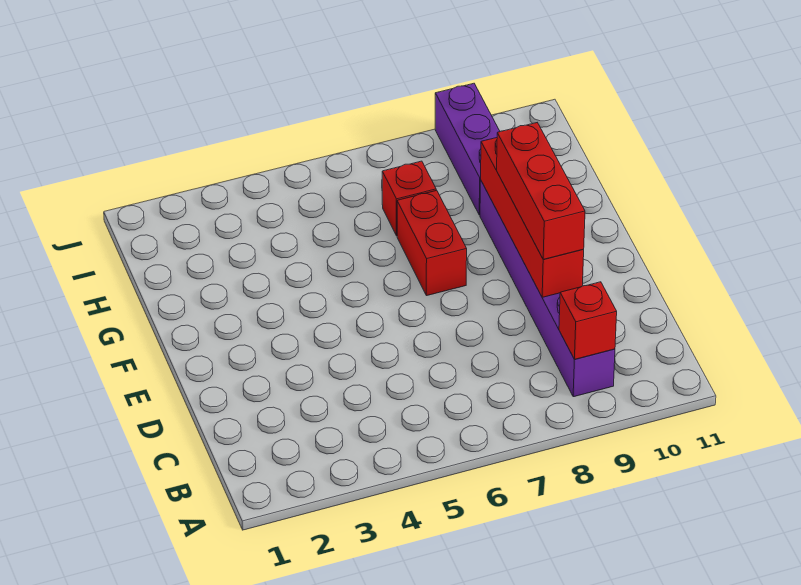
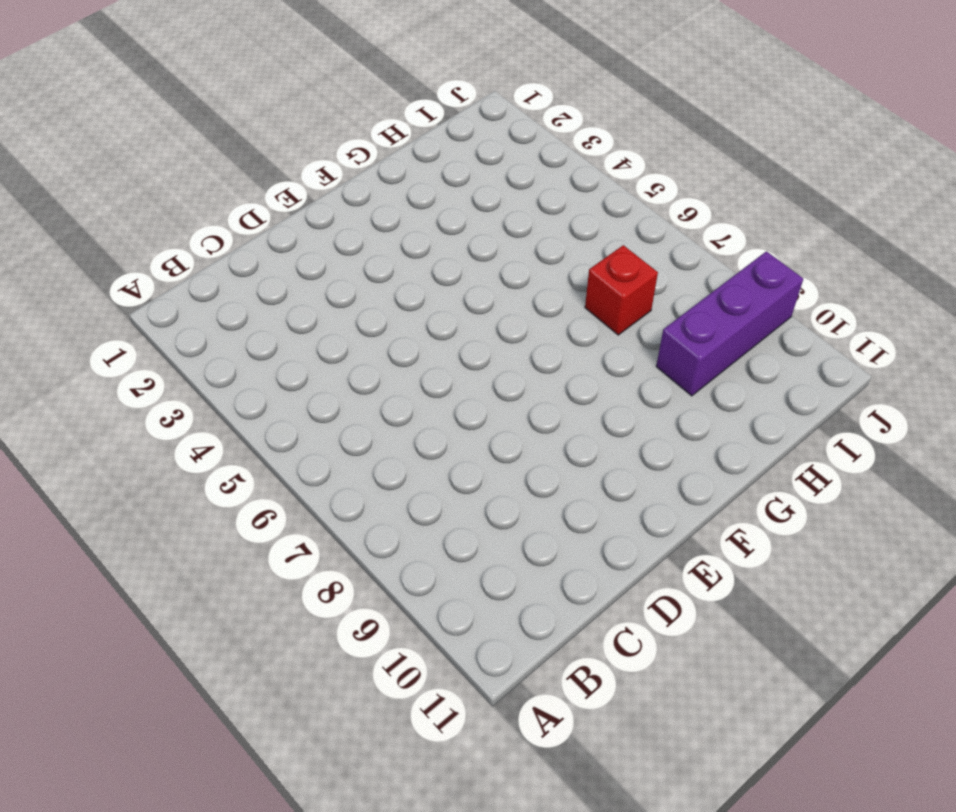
none -> purple brick B9:G9 level 1
none -> red brick F7:G7 level 1

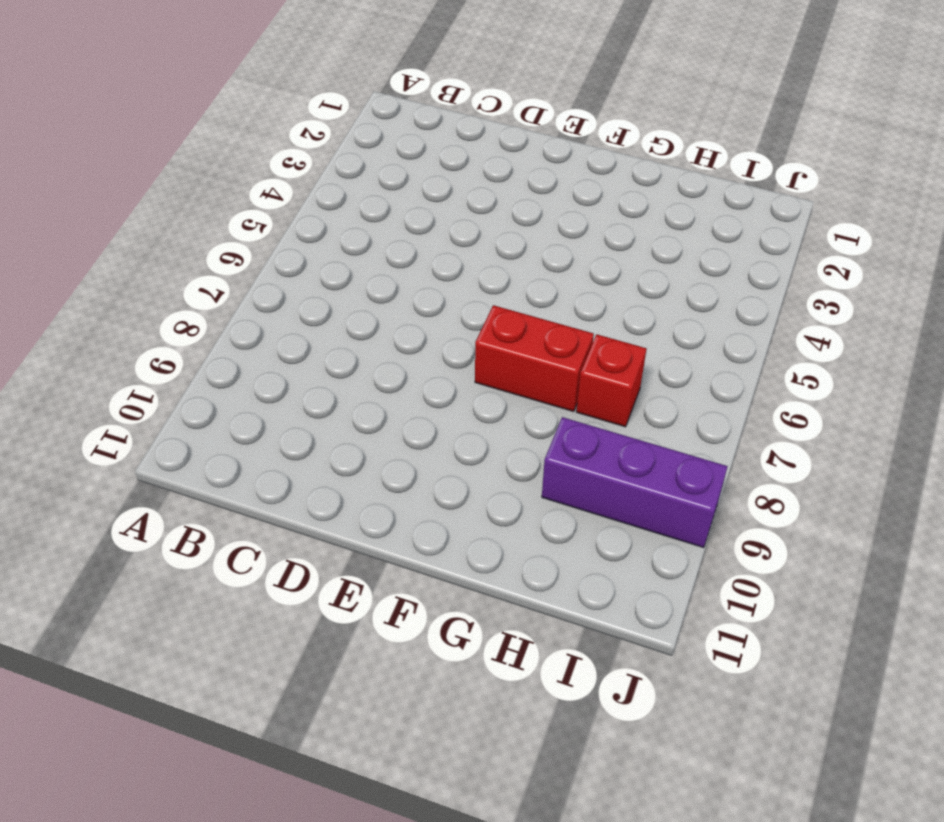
none -> purple brick B9:G9 level 1
none -> red brick B9 level 2

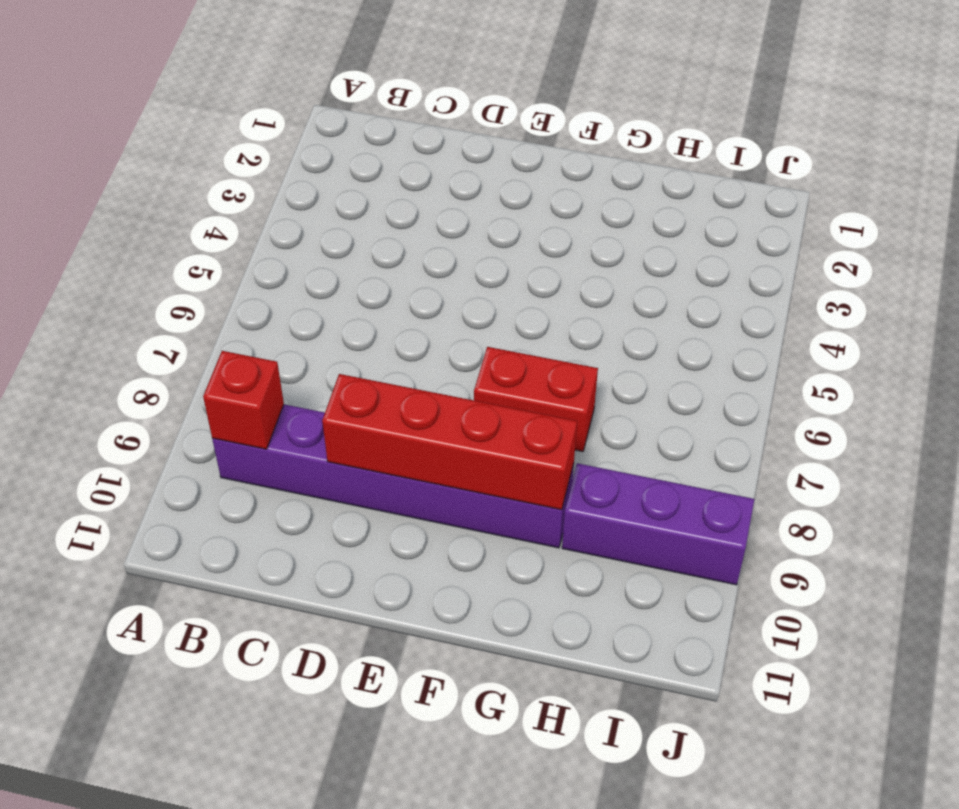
none -> red brick H7 level 1
none -> red brick D9:F9 level 3

